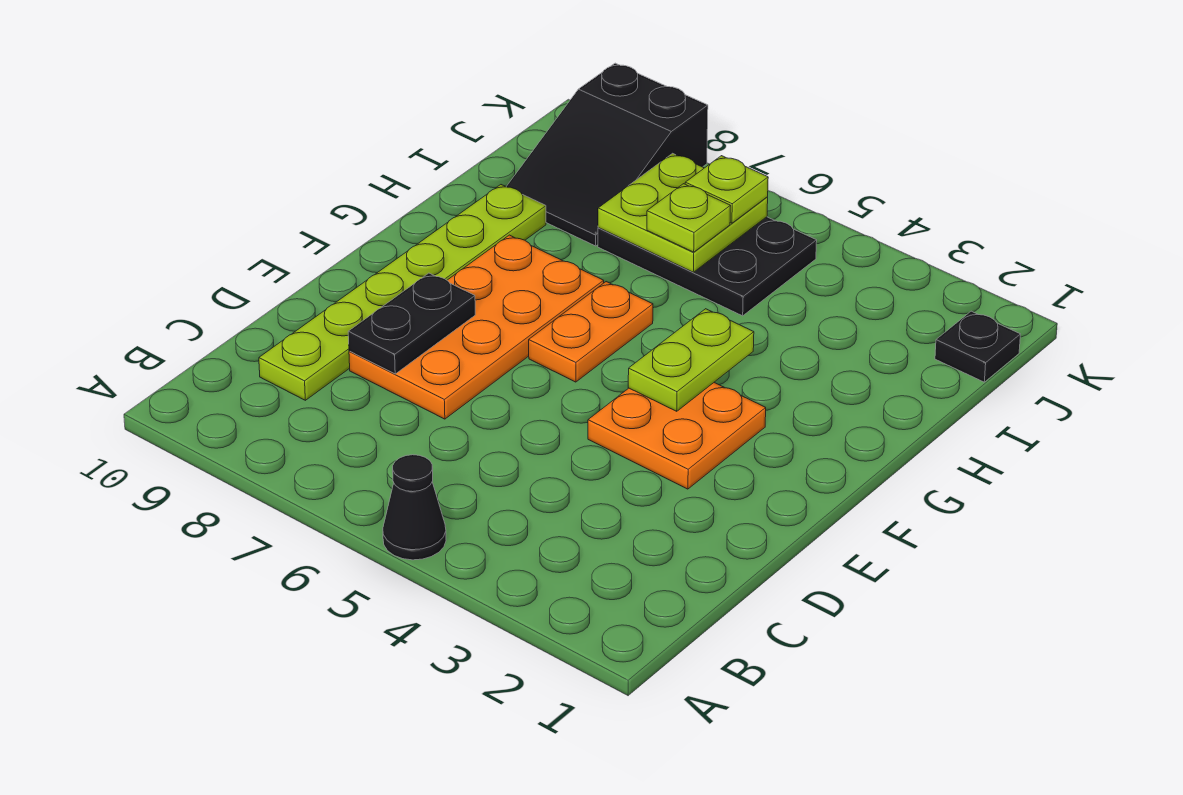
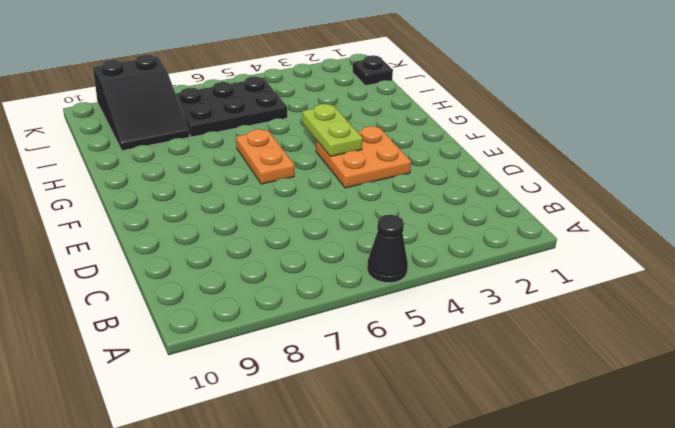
none -> lime plate C9:H9 level 1
none -> orange plate D7:G8 level 1
none -> black plate D8:E8 level 2

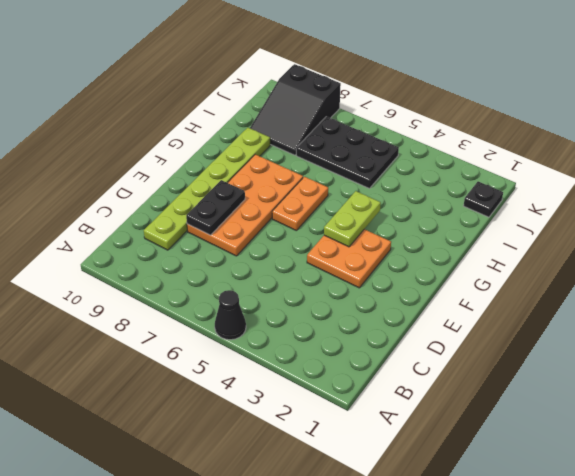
none -> lime plate I6:J7 level 2
none -> lime plate I6 level 3
none -> lime plate J6 level 3

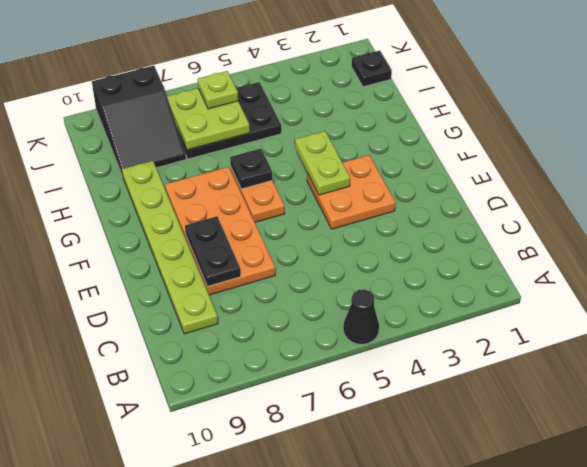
black plate G6 level 2 -> none
none -> lime plate I6 level 3

